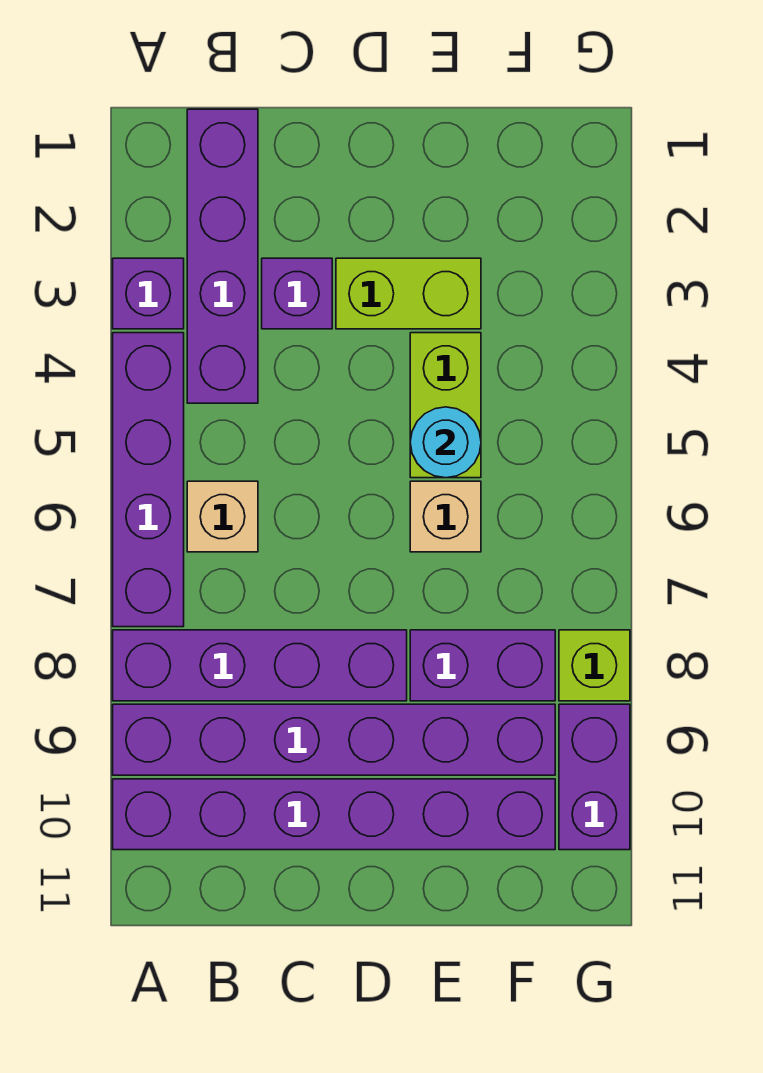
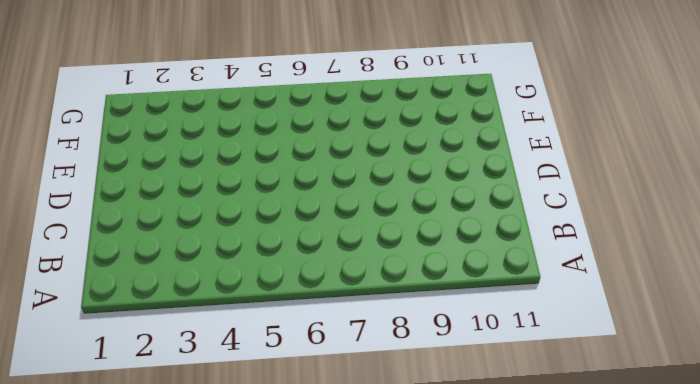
none -> purple brick A3 level 1
none -> purple brick A4:A7 level 1
none -> purple brick A8:D8 level 1

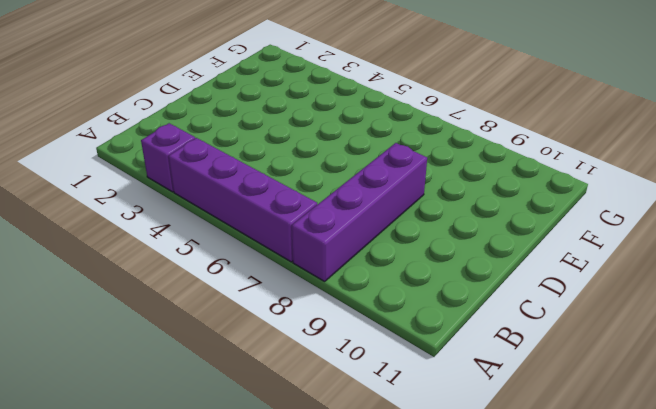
none -> purple brick A9:F9 level 1
none -> purple brick A10:F10 level 1
none -> purple brick B1:B4 level 1

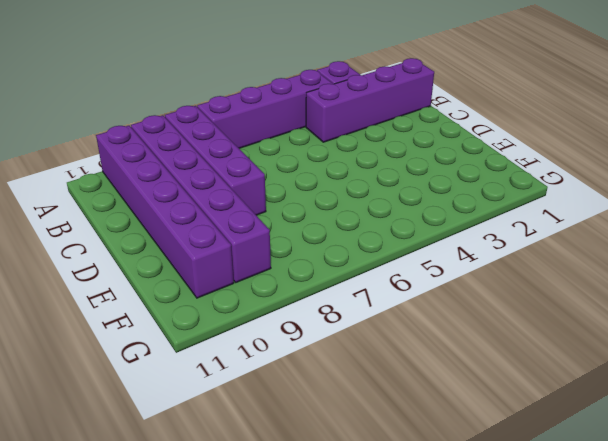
none -> tan brick B6 level 1
none -> purple brick C3 level 1
none -> lime brick D3:E3 level 1

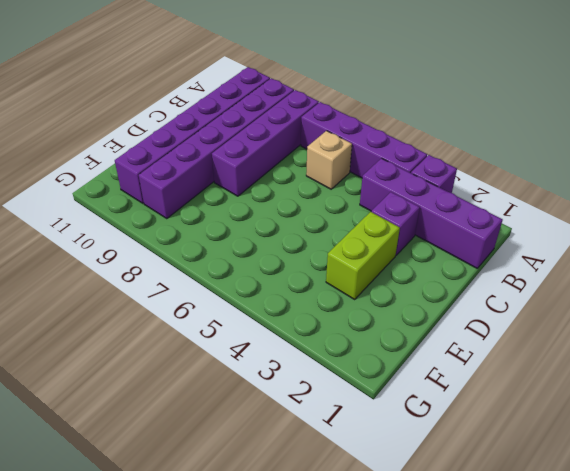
none -> lime brick E4:E5 level 1
none -> tan brick E6 level 1
none -> purple brick E8:F8 level 1

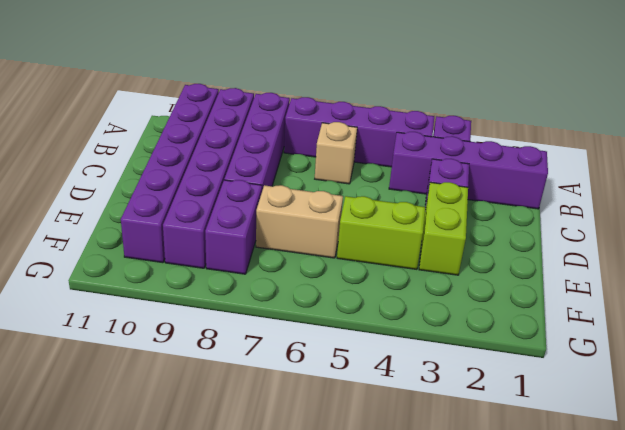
tan brick E6:E7 level 1 -> tan brick E6 level 1
none -> lime brick G8 level 1
none -> purple brick G9:G10 level 1
none -> cyan round brick E5 level 2

